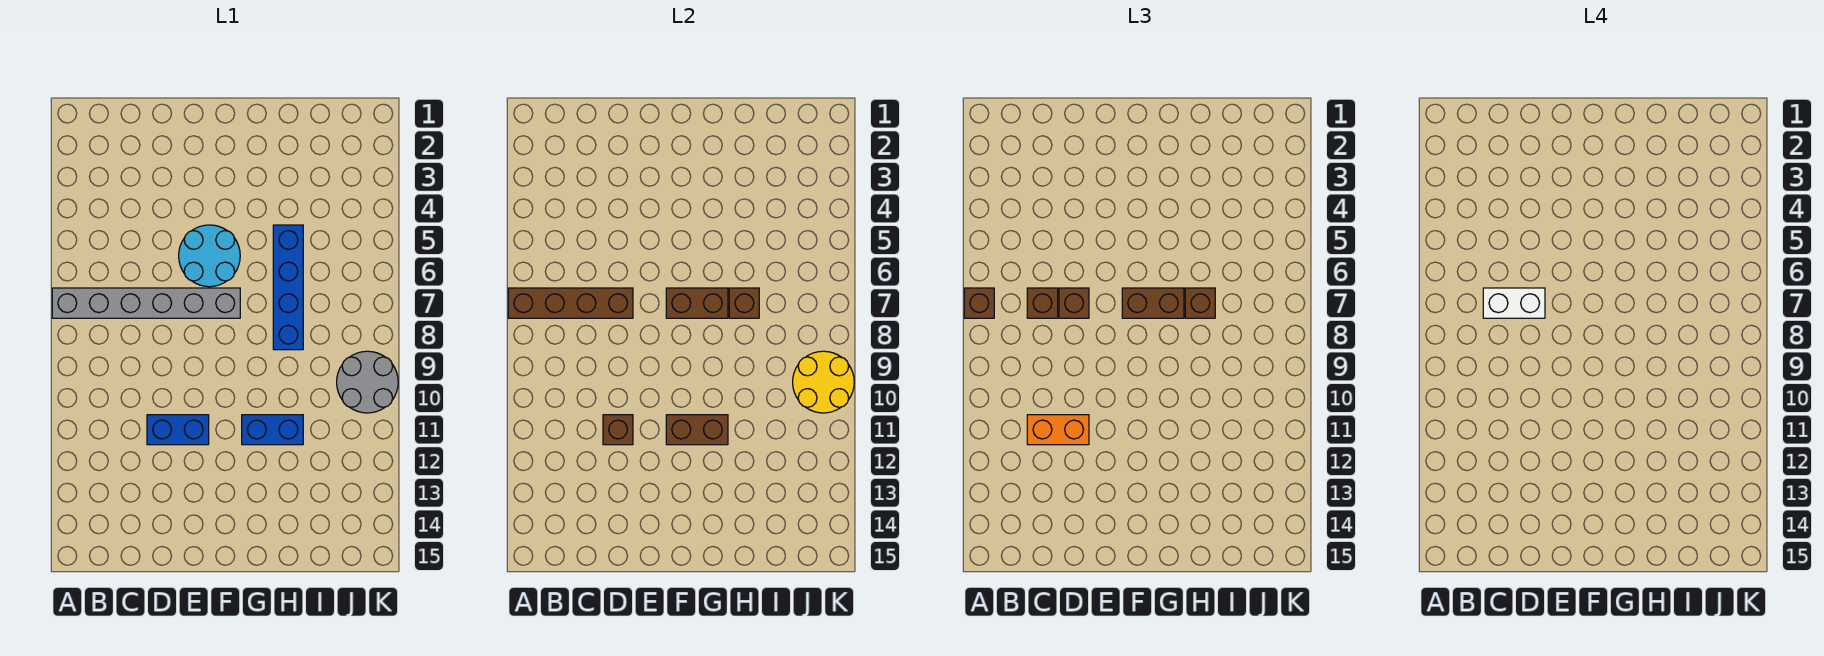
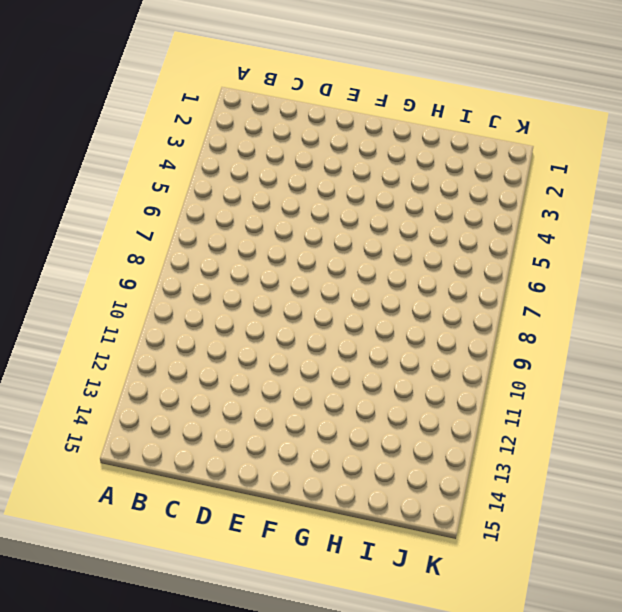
none -> grey brick A7:F7 level 1
none -> blue brick D11:E11 level 1
none -> cyan round brick E5:F6 level 1

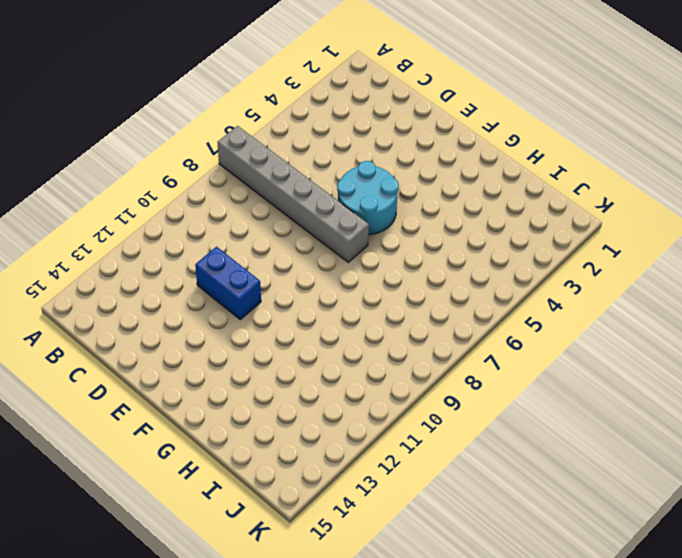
none -> blue brick G11:H11 level 1
none -> blue brick H5:H8 level 1
none -> grey round brick J9:K10 level 1

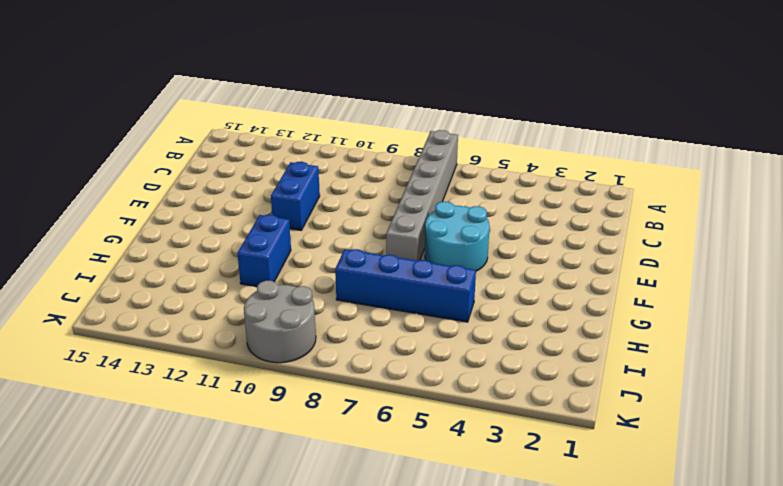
none -> brown brick A7:D7 level 2
none -> brown brick D11 level 2
none -> brown brick F7:G7 level 2

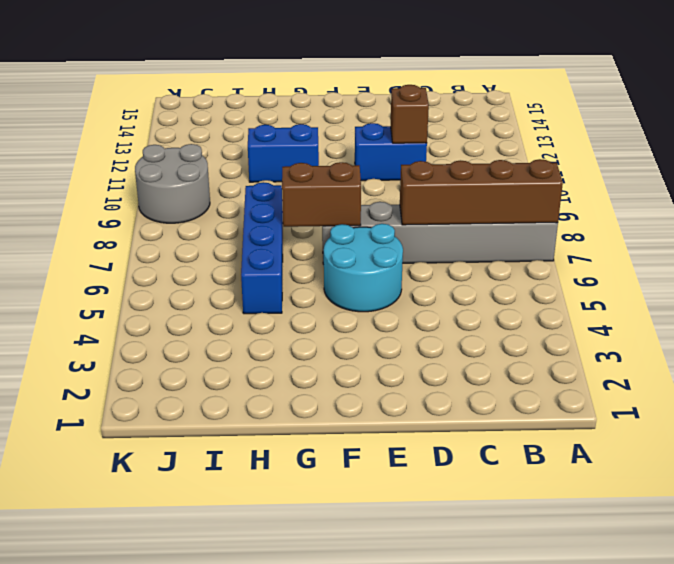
none -> brown brick F11:G11 level 2
none -> brown brick H7 level 2
none -> yellow round brick J9:K10 level 2

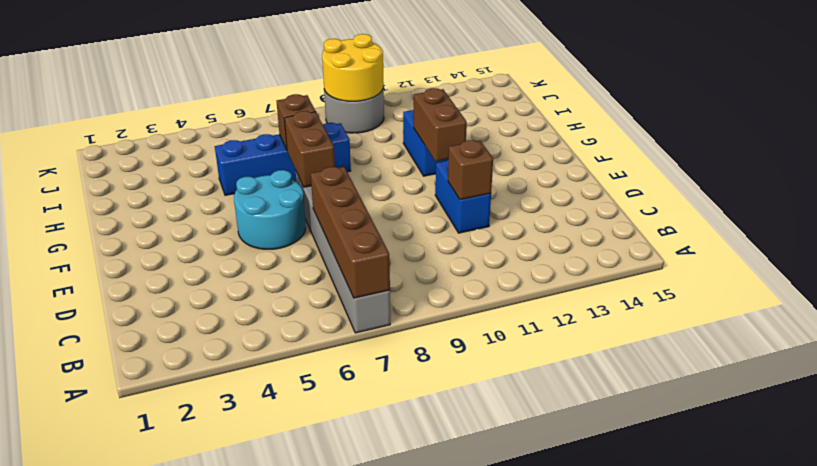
none -> brown brick A7 level 3
none -> brown brick C7 level 3
none -> orange brick C11:D11 level 3

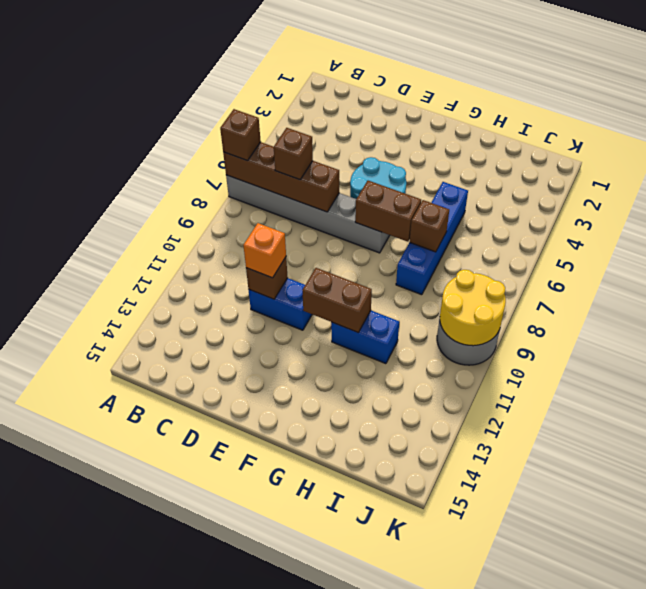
orange brick D11 level 3 -> orange brick C11:D11 level 3
none -> brown brick D7 level 3
none -> brown brick F7:G7 level 3
none -> brown brick H7 level 3

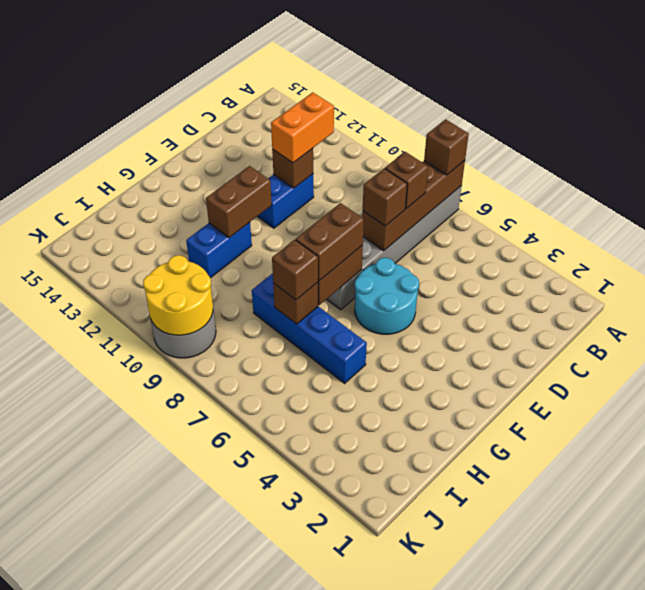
none -> white brick C7:D7 level 4

